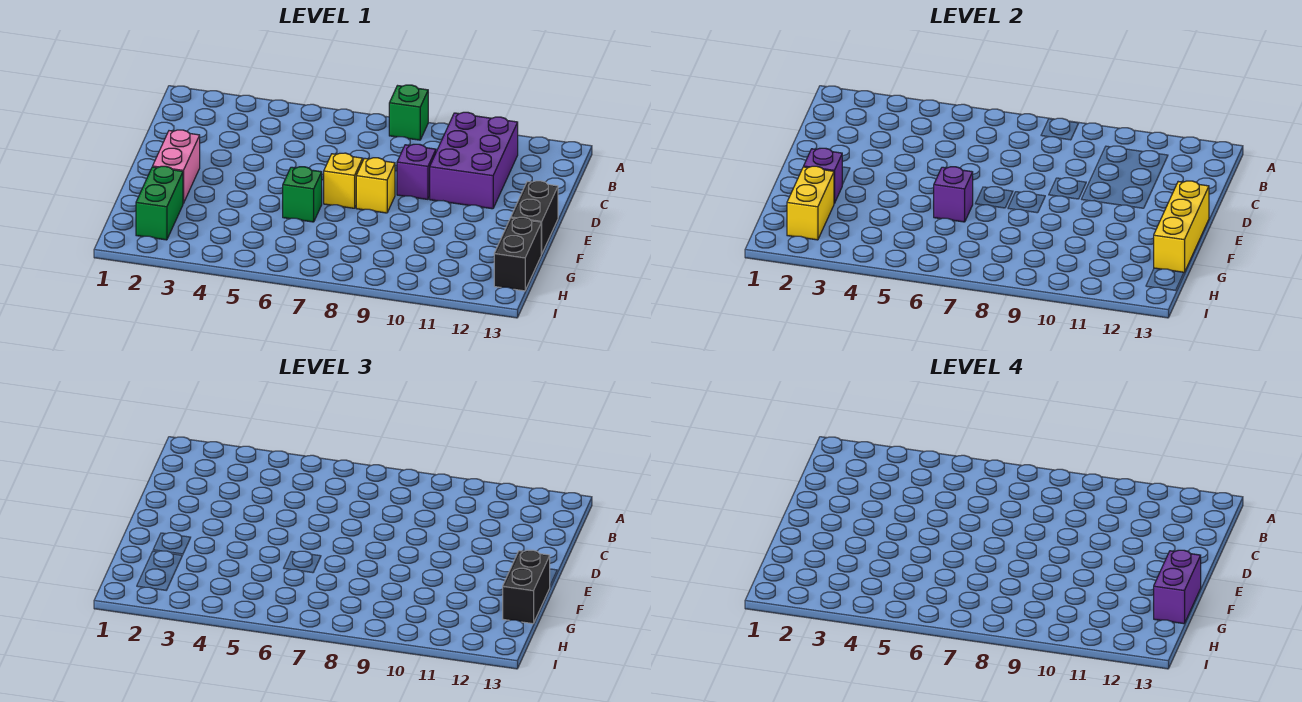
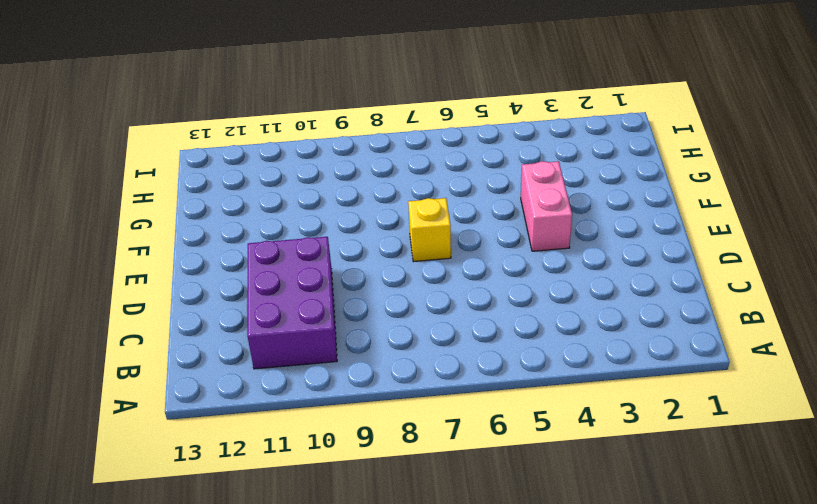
pink brick E4:F4 level 1 -> pink brick E2:F2 level 1
none -> green brick A8 level 1
none -> purple brick D9 level 1
none -> yellow brick E8 level 1

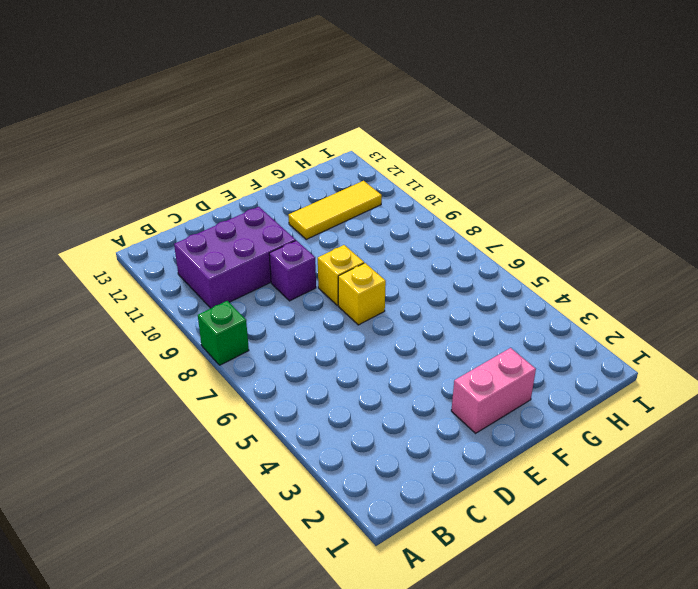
yellow tile F11:H11 level 1 -> none
none -> black brick E13:F13 level 1
none -> green brick F6 level 1
none -> green brick G2:H2 level 1

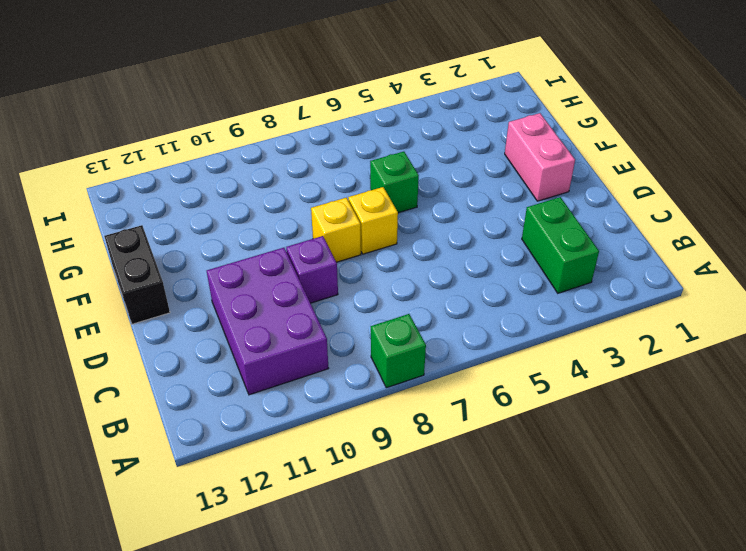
green brick B3:C3 level 1 -> green brick G2:H2 level 1
none -> black brick G13:H13 level 1
none -> yellow brick E13:G13 level 2
none -> purple brick F2 level 2

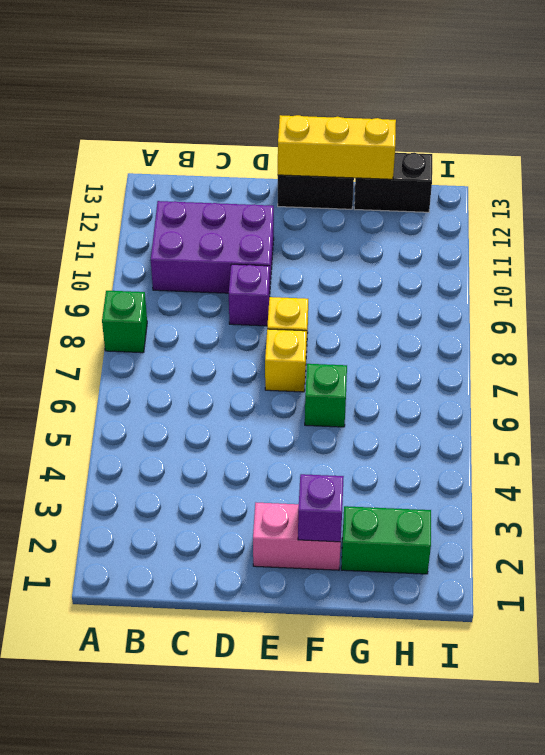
none -> purple brick F6 level 2
none -> yellow brick G2:H2 level 2
none -> black brick F13:G13 level 3

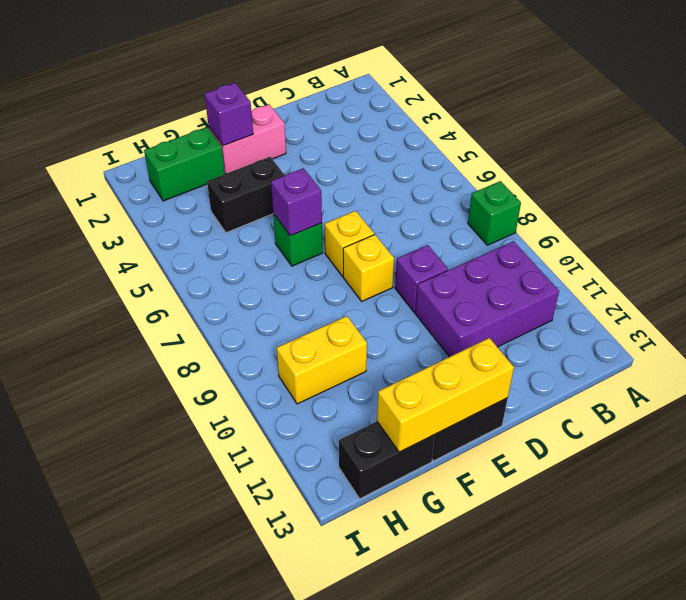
black brick F4:G4 level 1 -> black brick F13:G13 level 3
yellow brick G10:H10 level 1 -> yellow brick G2:H2 level 2
none -> purple brick F13:G13 level 4

